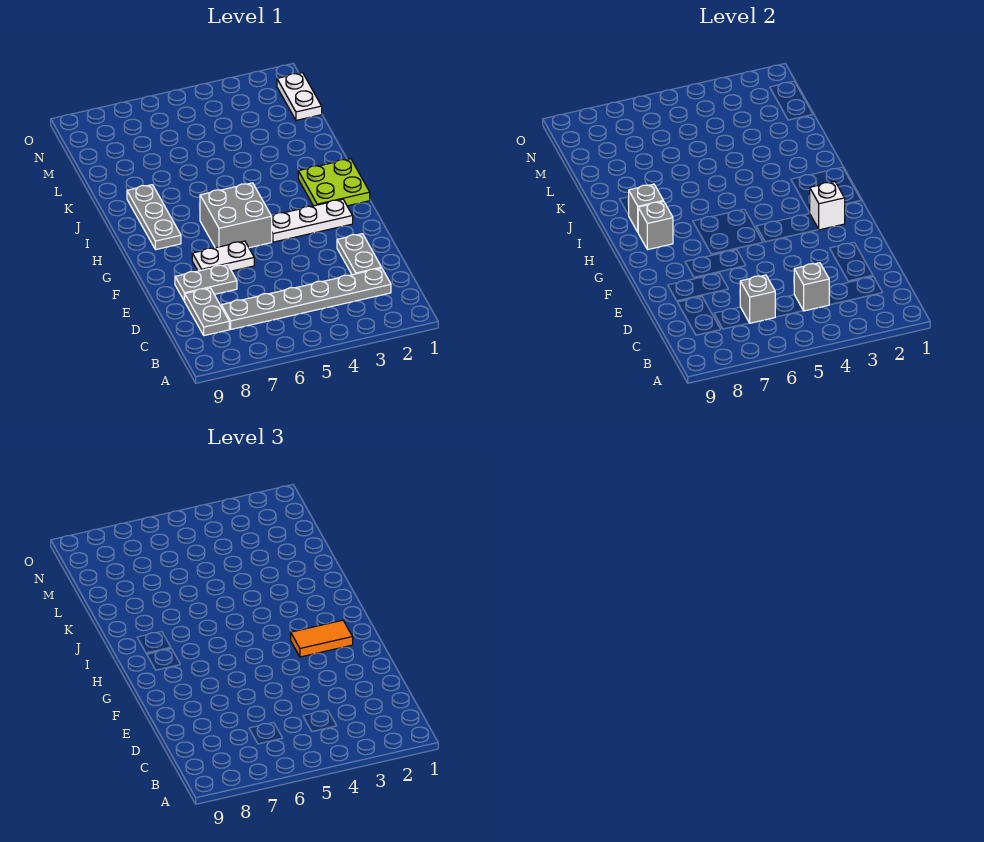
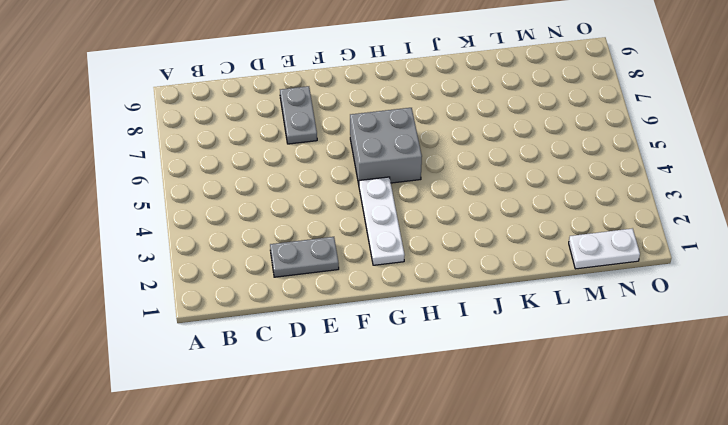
none -> grey plate C2:C7 level 1
none -> grey plate C8:D8 level 1
none -> white plate F6:F7 level 1

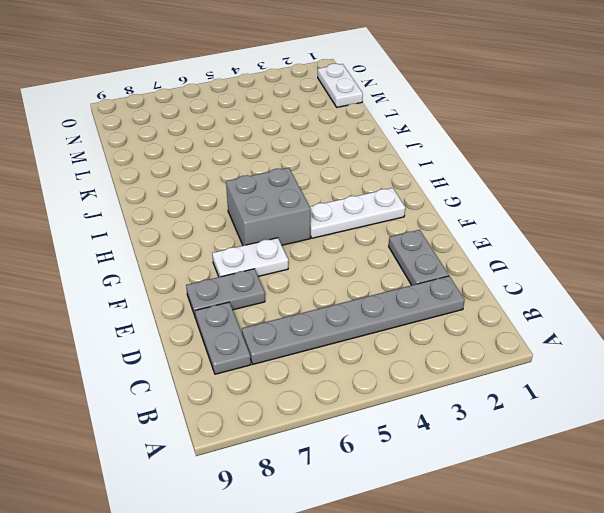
none -> lime plate H1:I2 level 1
none -> grey plate H8:J8 level 1
none -> grey brick C4 level 2

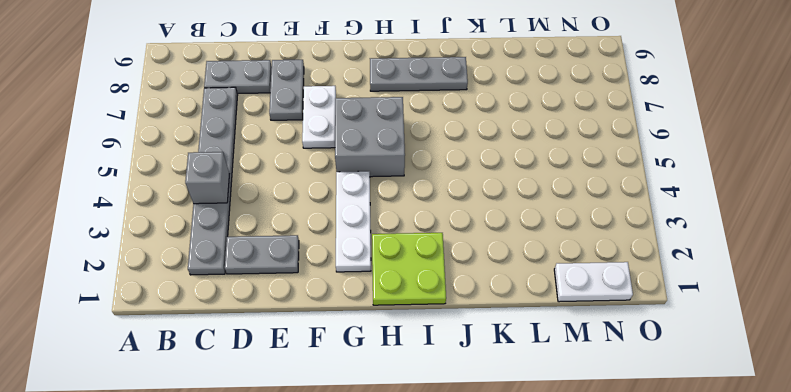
none -> grey brick C6 level 2
none -> white brick G2 level 2
none -> grey brick H8 level 2

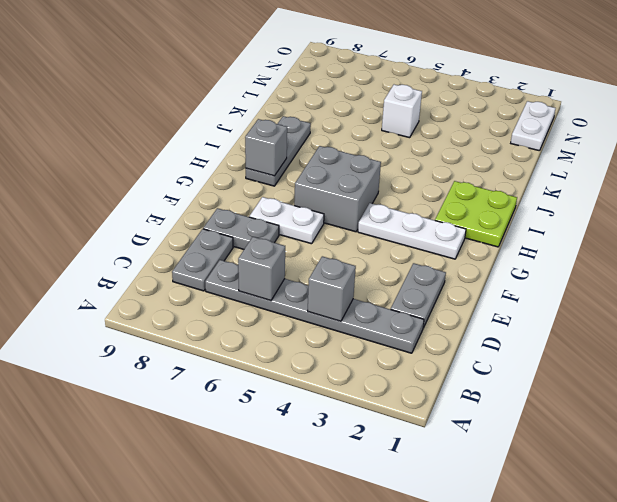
white brick L5 level 1 -> white brick G2 level 2
none -> grey brick I8 level 2
none -> orange tile G2:G3 level 3

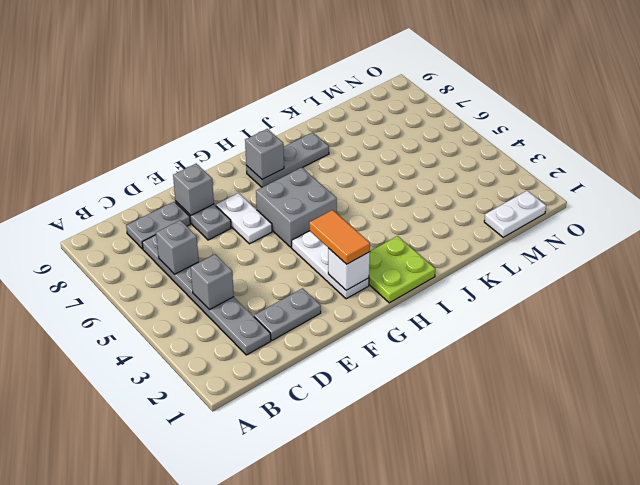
grey brick E8 level 2 -> grey brick I8 level 2

